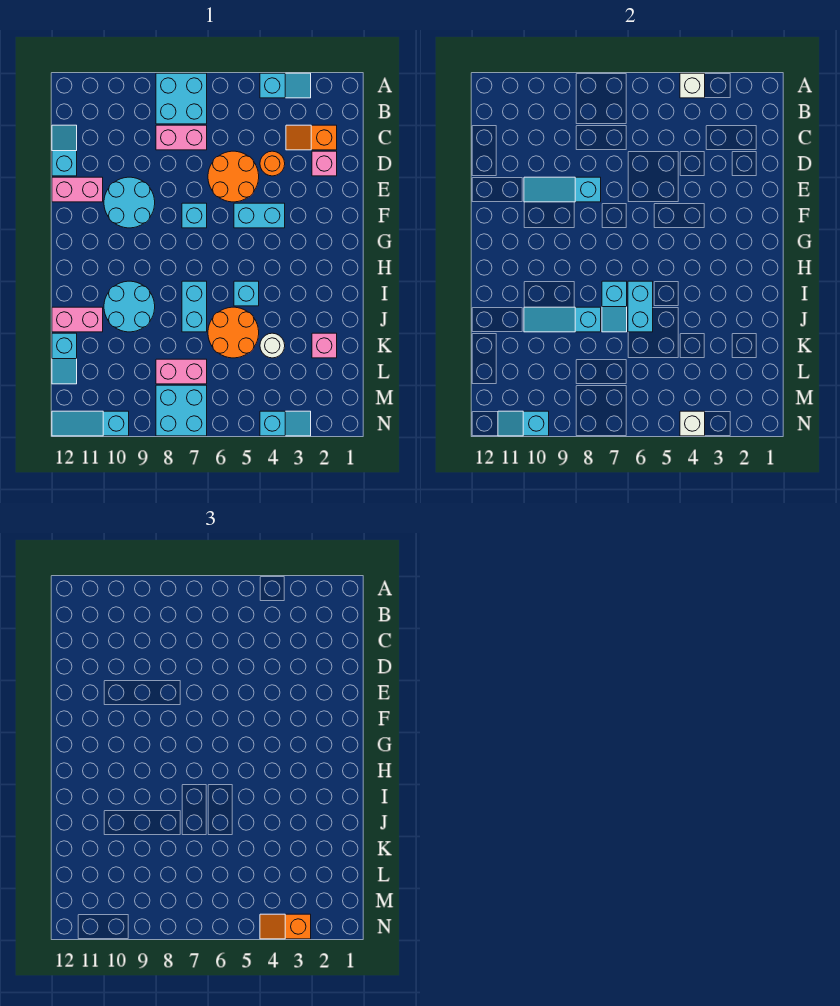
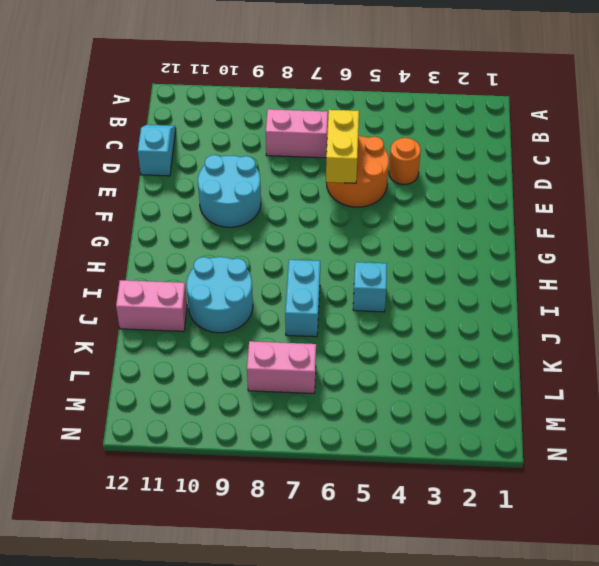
yellow brick D6:E6 level 2 -> none
none -> cyan slope A3:A4 level 1 top 4
none -> cyan brick A7:B8 level 1
none -> orange slope C2:C3 level 1 top 2
none -> pink brick D2 level 1

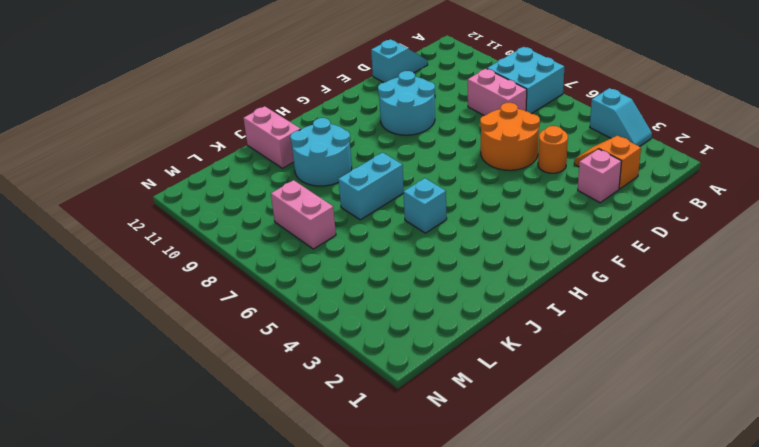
none -> pink brick E11:E12 level 1
none -> cyan brick F4:F5 level 1
none -> cyan brick F7 level 1
none -> orange round brick J5:K6 level 1

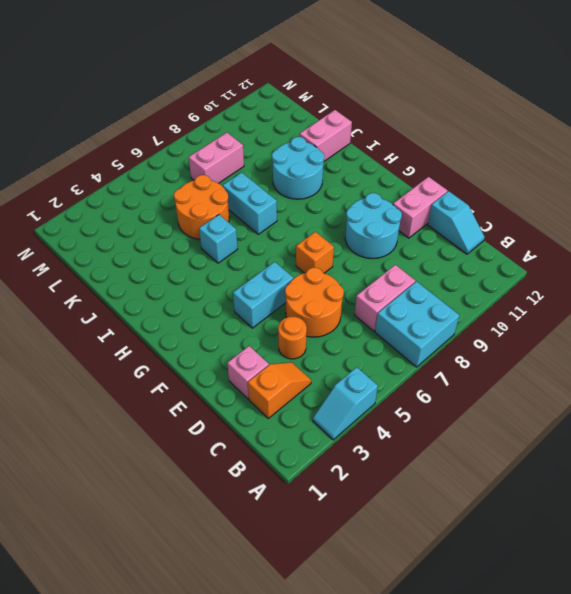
orange brick F7 level 1 -> cyan brick F7 level 1
none -> pink brick K2 level 1
none -> white round brick K4 level 1
none -> cyan slope K12:L12 level 1 top K
none -> cyan brick M7:N8 level 1

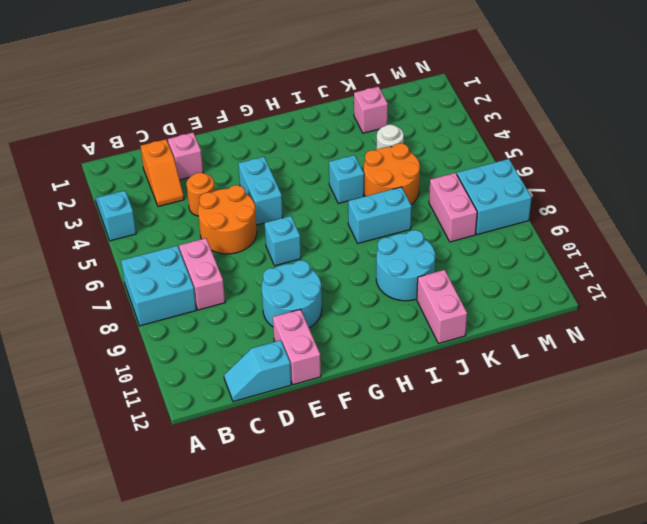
none -> cyan slope K12:L12 level 1 top K
none -> cyan slope N3:N4 level 1 top 4
none -> cyan slope N10:N12 level 1 top 10
none -> white brick A4 level 2

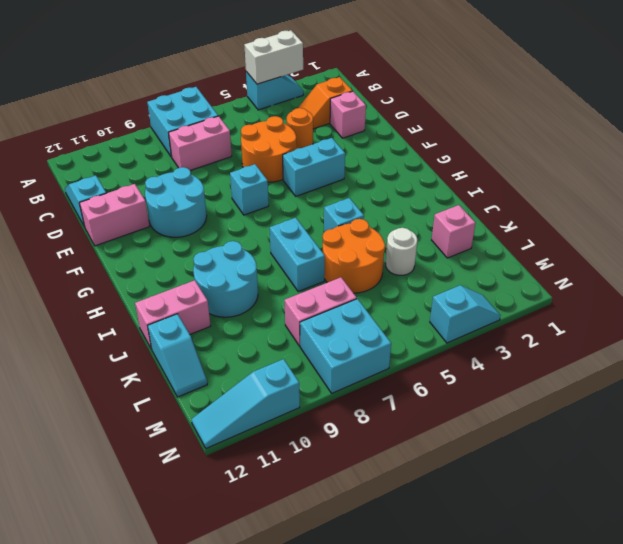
white brick A3:A4 level 2 -> white brick A4 level 2
none -> cyan slope E8:E10 level 2 top 8
none -> cyan brick I6:J6 level 2
none -> cyan slope I7:J7 level 2 top I
none -> cyan slope J8:J10 level 2 top 8

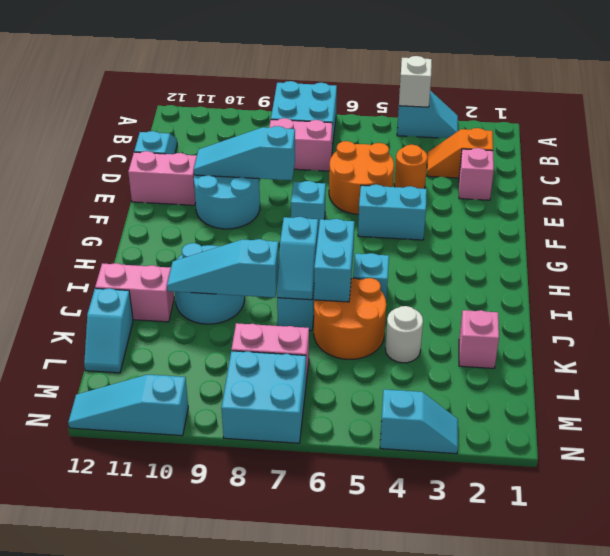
none -> white brick N4 level 2
none -> cyan slope N10:N11 level 2 top 10
none -> orange slope N3:N4 level 3 top 3

